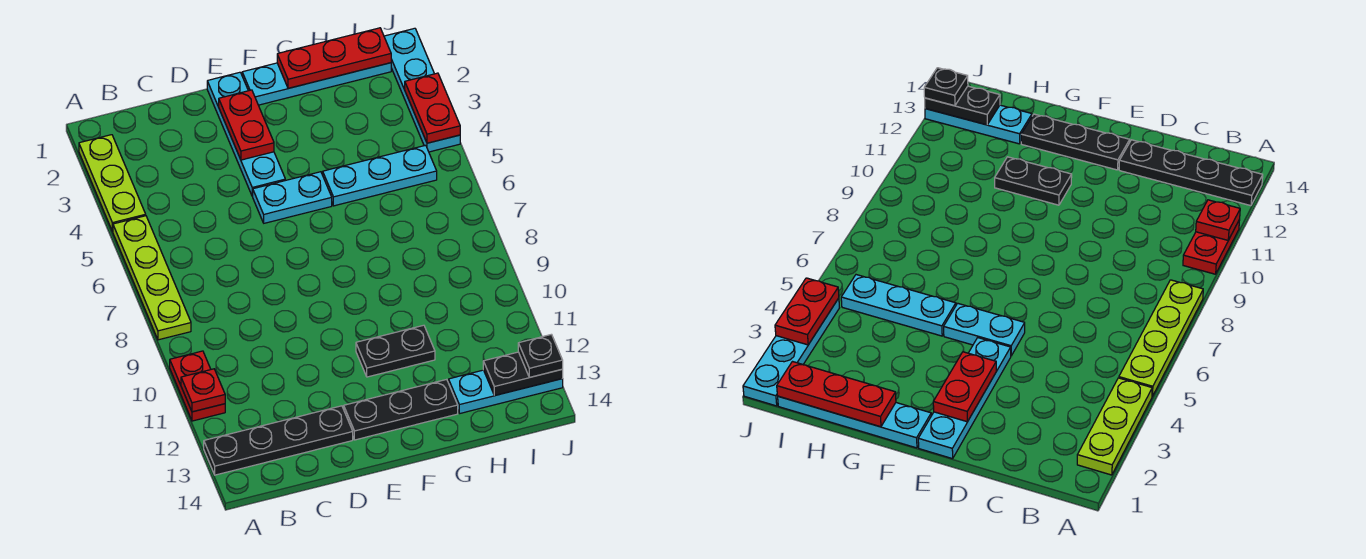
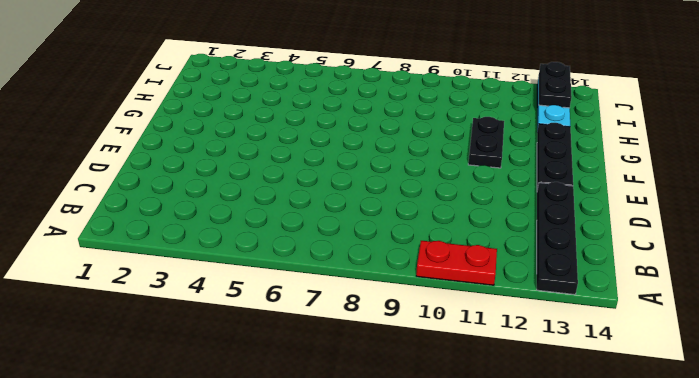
none -> lime plate A2:A4 level 1
none -> lime plate A5:A8 level 1
none -> cyan plate E1:E4 level 1

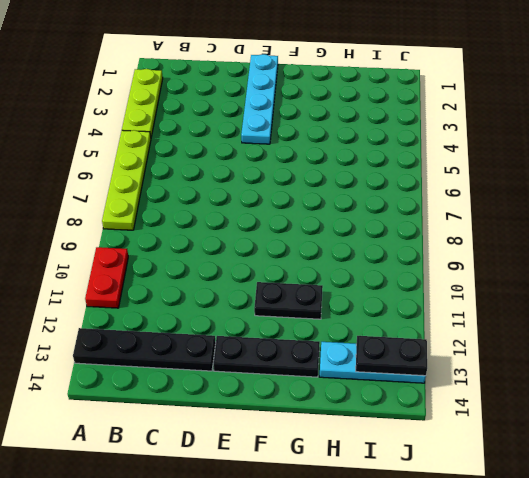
none -> cyan plate E5:F5 level 1
none -> cyan plate F1:I1 level 1
none -> cyan plate G5:I5 level 1

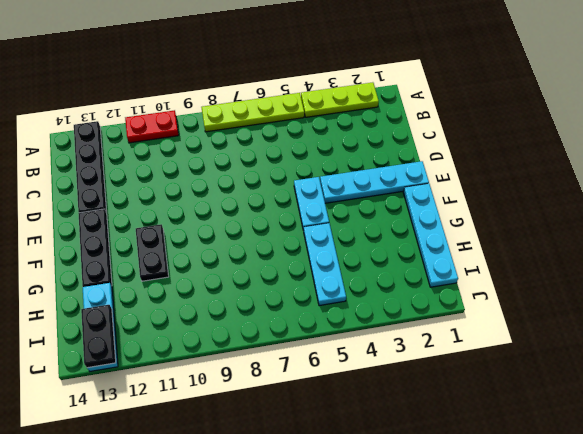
none -> cyan plate J1:J4 level 1
none -> red plate A11 level 2
none -> red plate E2:E3 level 2

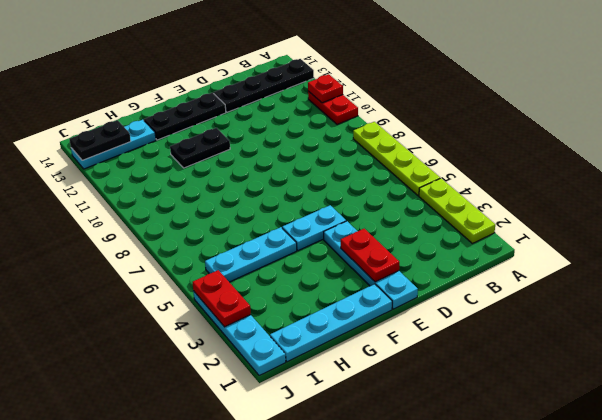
none -> red plate G1:I1 level 2
none -> black plate J13 level 3

